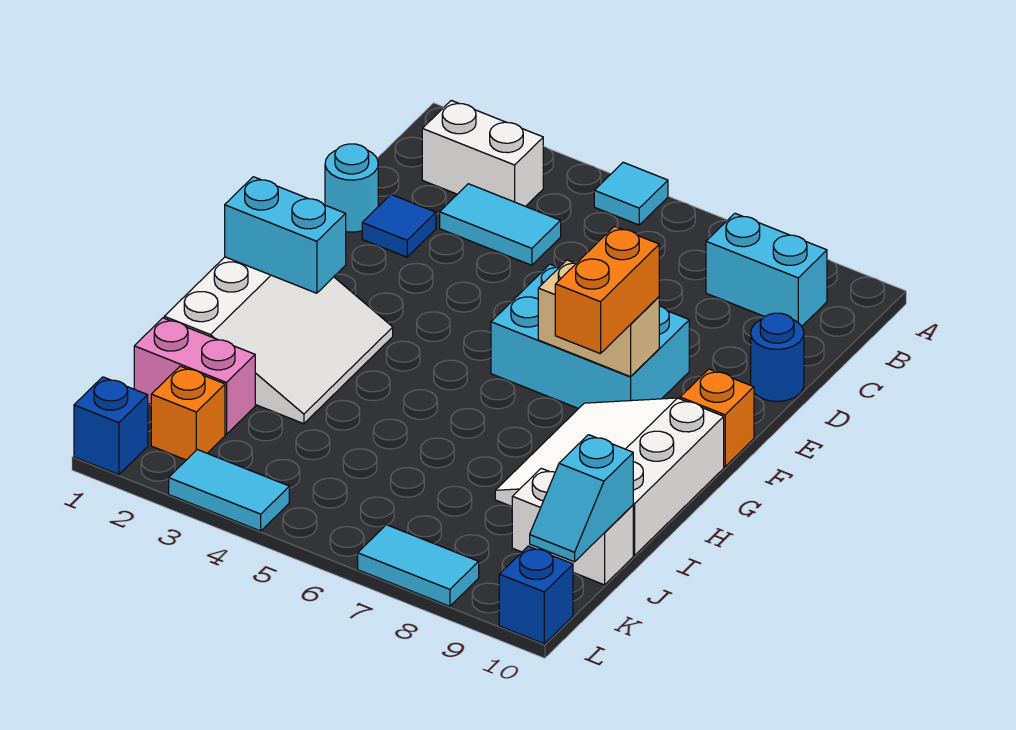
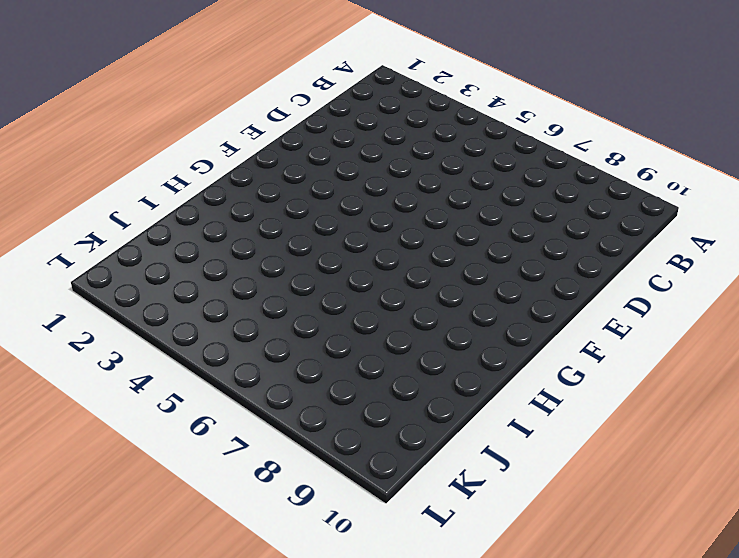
none -> cyan tile A5 level 1
none -> white brick B2:B3 level 1
none -> cyan brick B8:B9 level 1

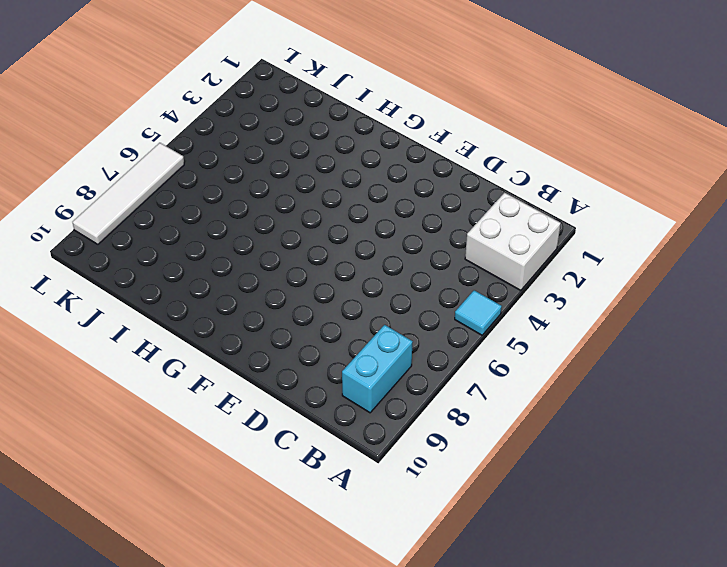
white brick A2:B3 level 1 -> white brick B2:B3 level 1
white tile L6:L9 level 1 -> cyan tile L7:L8 level 1
none -> cyan tile C3:C4 level 1
none -> cyan round brick D1 level 1
none -> blue tile D2 level 1

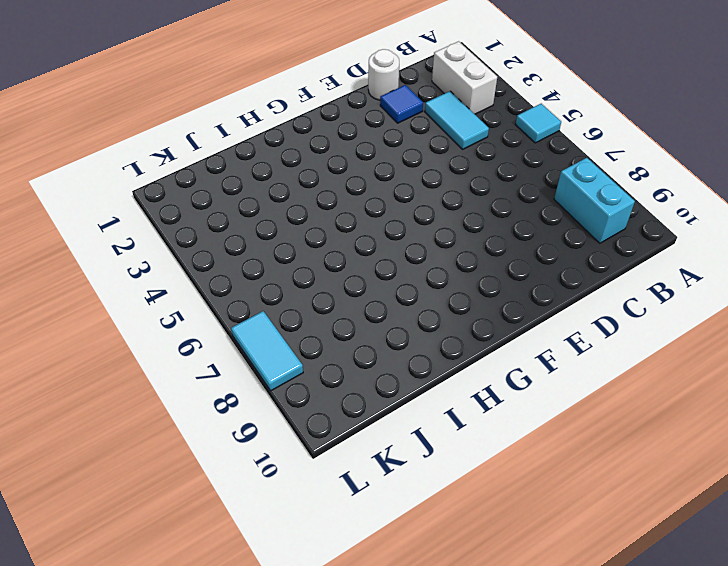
white round brick D1 level 1 -> cyan round brick D1 level 1
none -> blue round brick D10 level 1
none -> cyan brick E6:F8 level 1
none -> orange brick F10 level 1

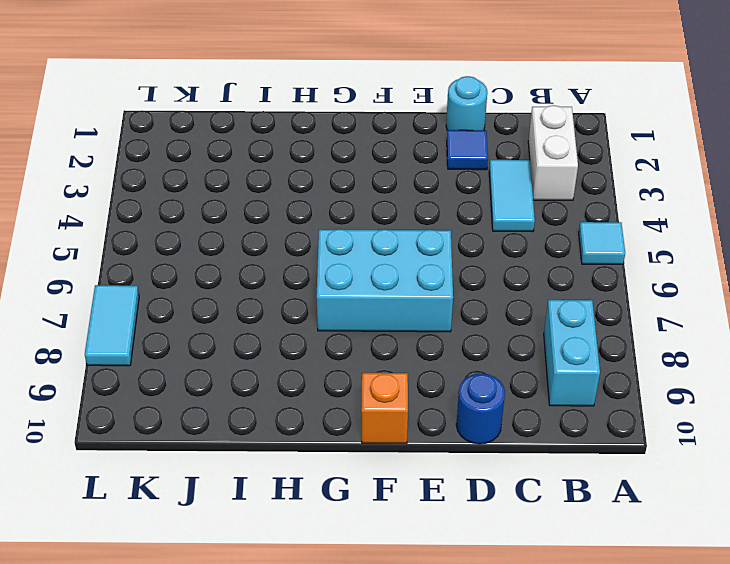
cyan brick E6:G7 level 1 -> cyan brick E6:F8 level 1
none -> white slope G1:I3 level 1 top 1
none -> white slope G8:I10 level 1 top 10
none -> pink brick J1:J2 level 1

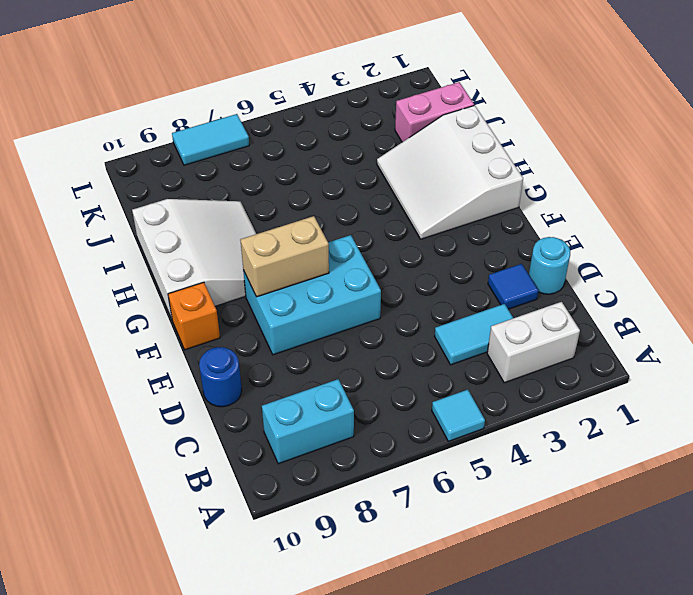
none -> white brick J9:J10 level 1
none -> orange brick K2 level 1
none -> blue brick L1 level 1

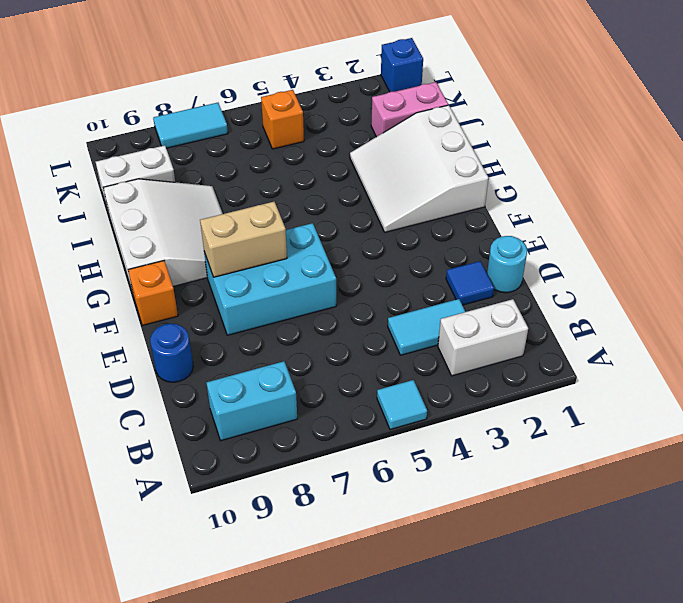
orange brick K5 level 1 -> orange brick K2 level 1
none -> cyan tile L3:L4 level 1
none -> blue brick L10 level 1
none -> cyan brick G1:G2 level 2

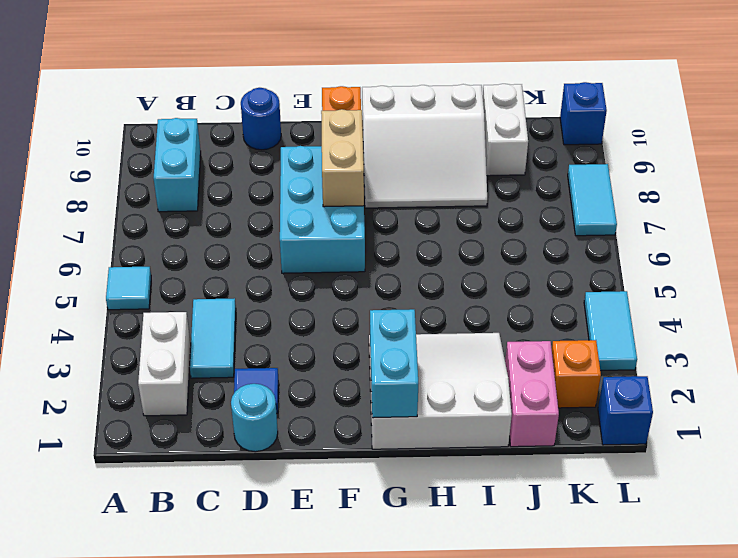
none -> cyan slope J10:K10 level 2 top J
none -> orange brick F8:G8 level 3

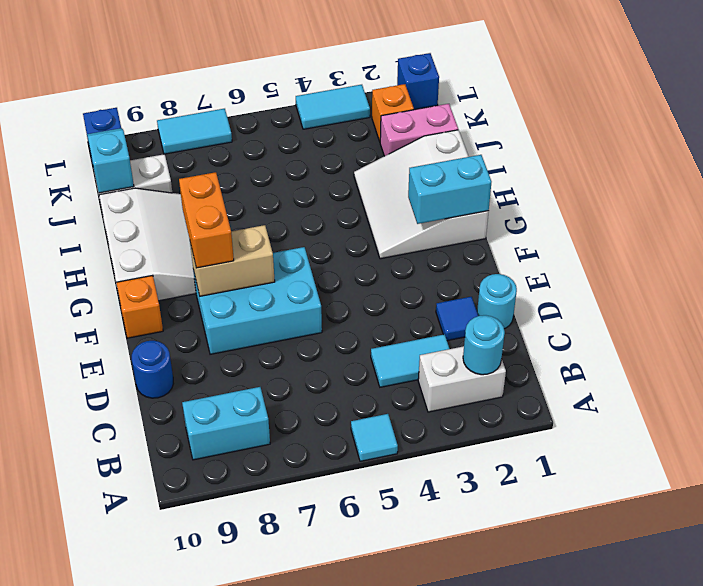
cyan round brick B2 level 2 -> none

